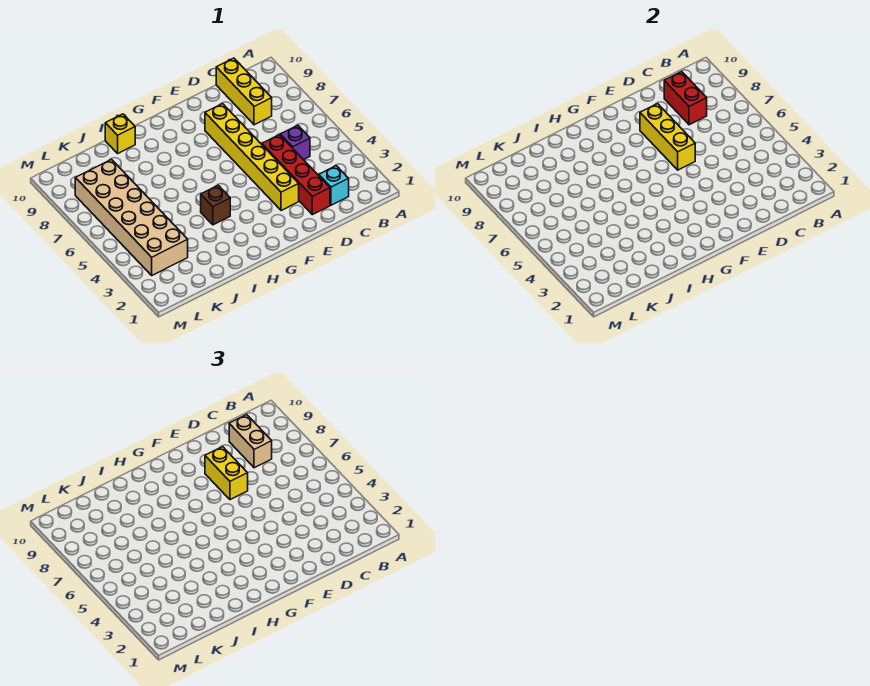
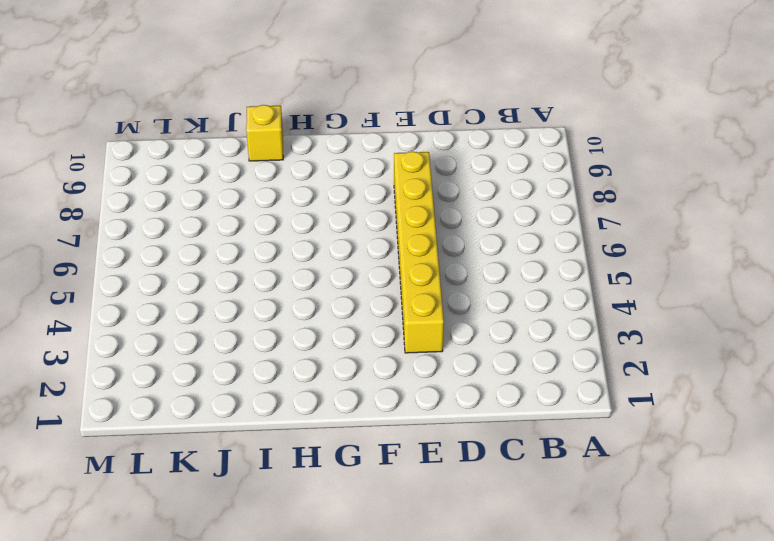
none -> cyan brick C2 level 1
none -> purple brick C5 level 1
none -> yellow brick C8:C10 level 1

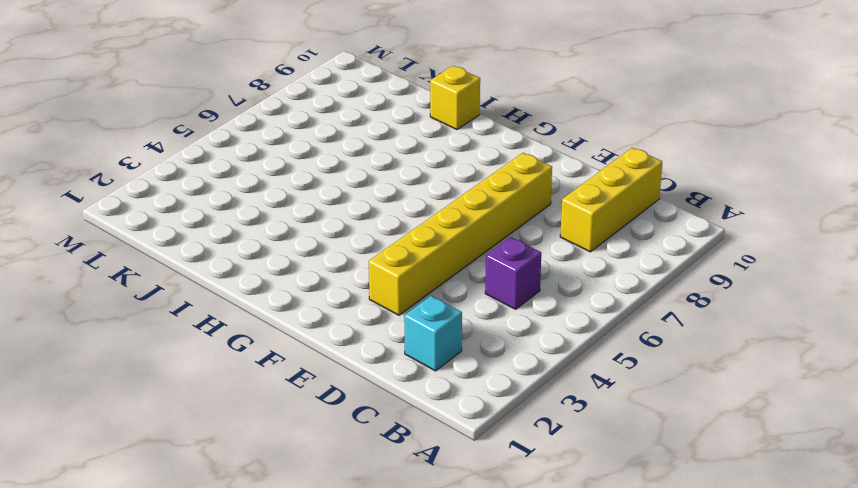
none -> red brick D2:D5 level 1
none -> brown brick H4 level 1
none -> tan brick K3:L8 level 1

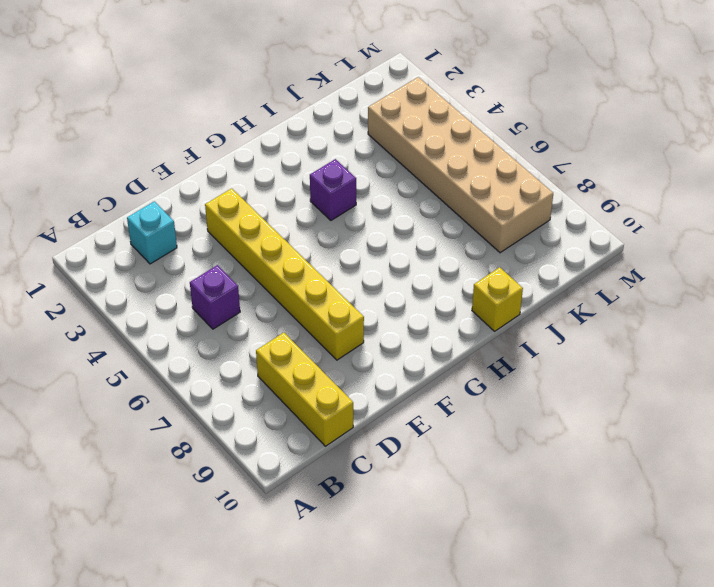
purple brick H4 level 1 -> brown brick H4 level 1
none -> red brick D2:D5 level 1
none -> red brick C8:C9 level 2
none -> yellow brick E6:E8 level 2

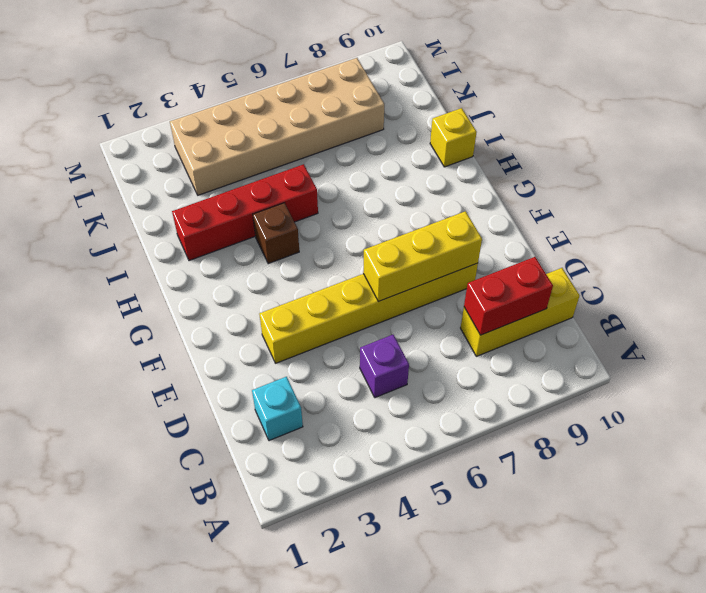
red brick I2:I5 level 1 -> red brick D2:D5 level 1
none -> tan brick C8:C9 level 3
none -> yellow brick E7:E8 level 3

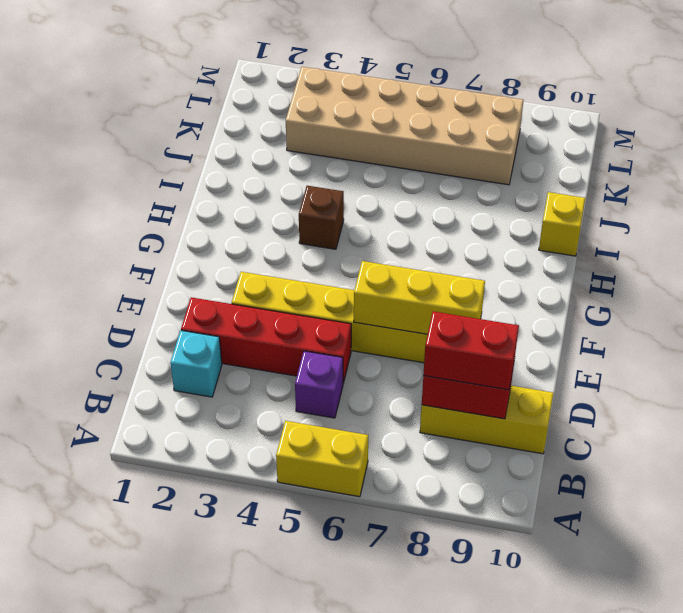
yellow brick A5:A6 level 1 -> yellow brick E7:E8 level 3
red brick C8:C9 level 3 -> tan brick C8:C9 level 3

